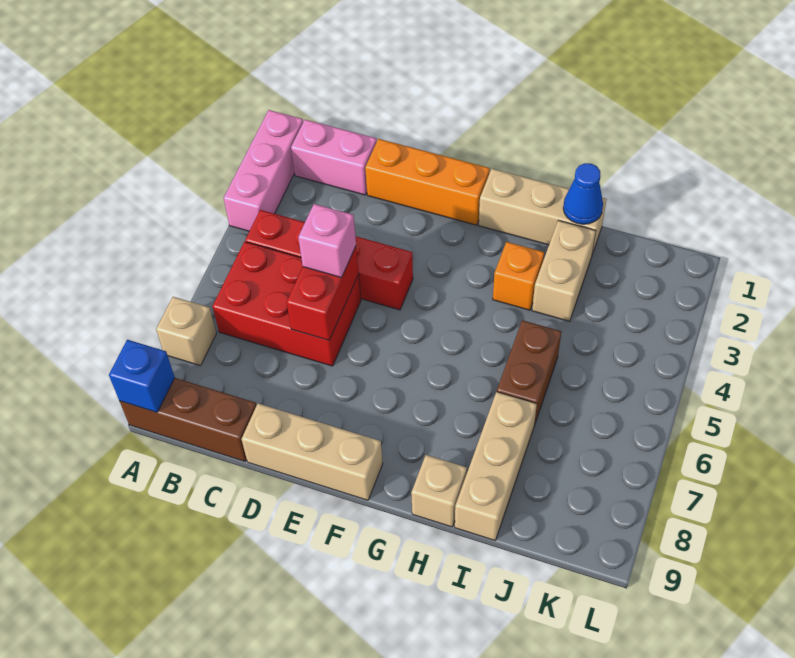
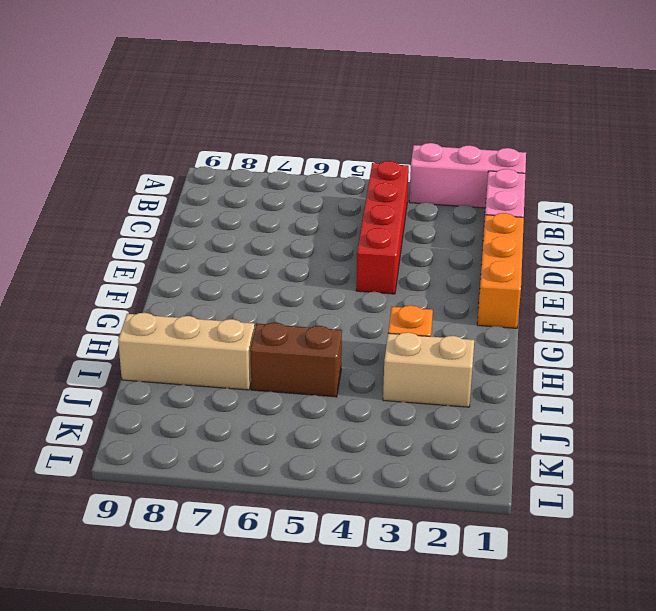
none -> tan brick A7 level 1
none -> brown brick A9:C9 level 1
none -> red brick B5:D6 level 1

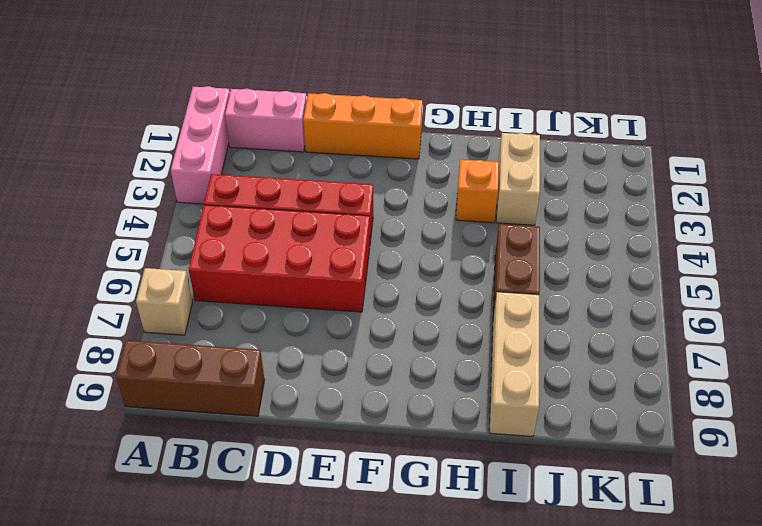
red brick B5:E6 level 1 -> red brick B5:D6 level 1
none -> tan brick D9:F9 level 1
none -> tan brick G1:I1 level 1
none -> tan brick H9 level 1

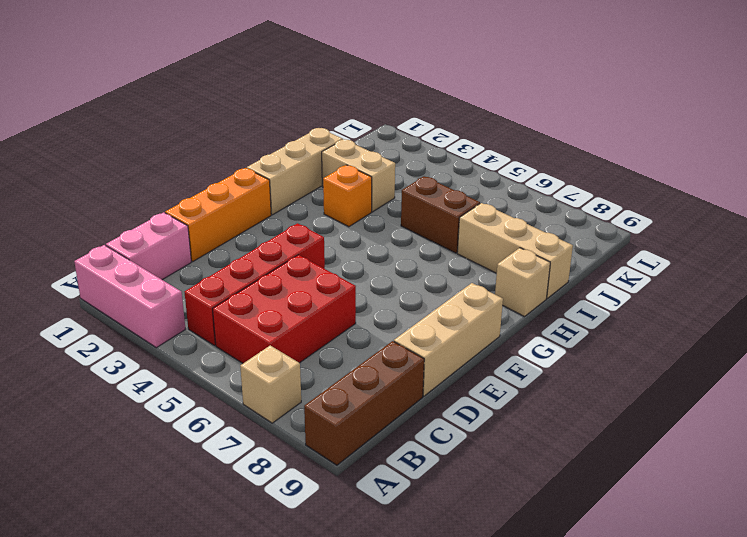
none -> blue brick A9 level 2
none -> red brick D5:D6 level 2
none -> blue cone I1 level 2

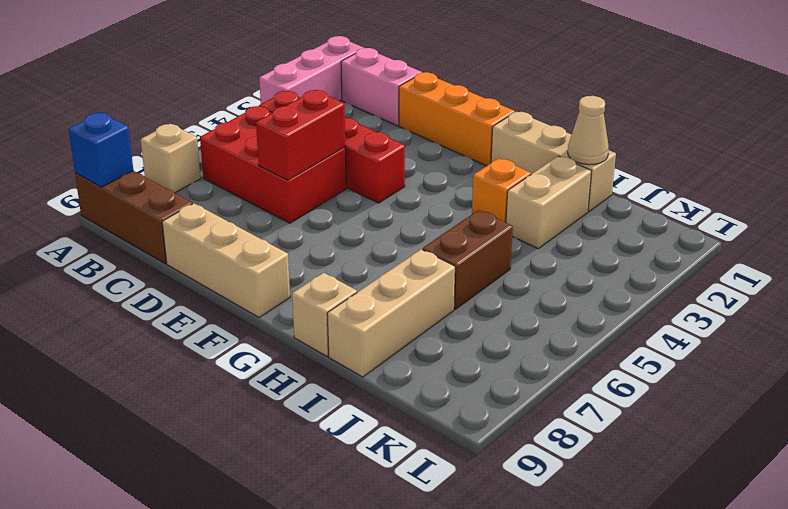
tan cone I1 level 2 -> blue cone I1 level 2
none -> pink brick D5 level 3

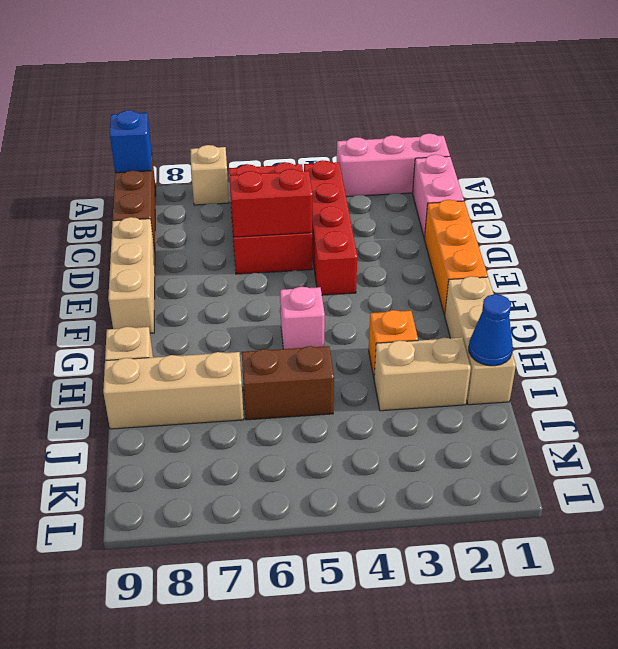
pink brick G5 level 1 -> pink brick D5 level 3

